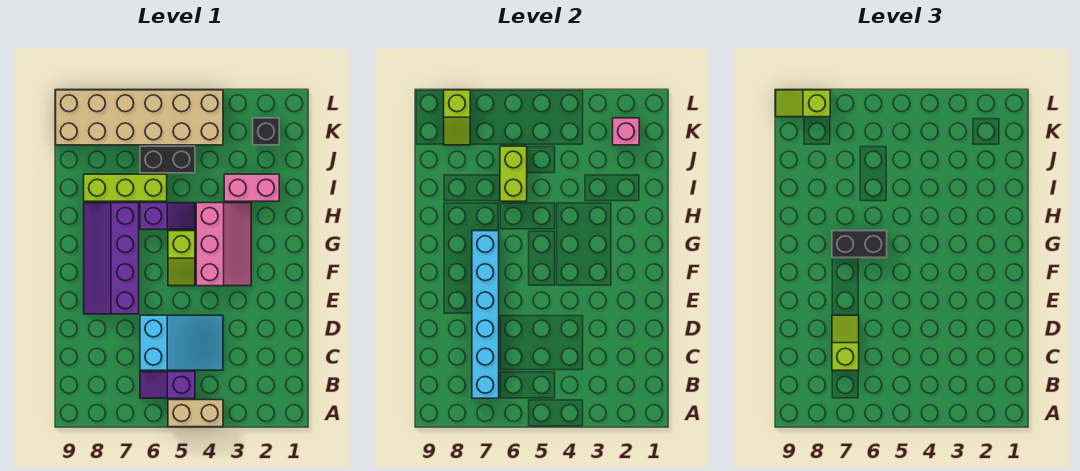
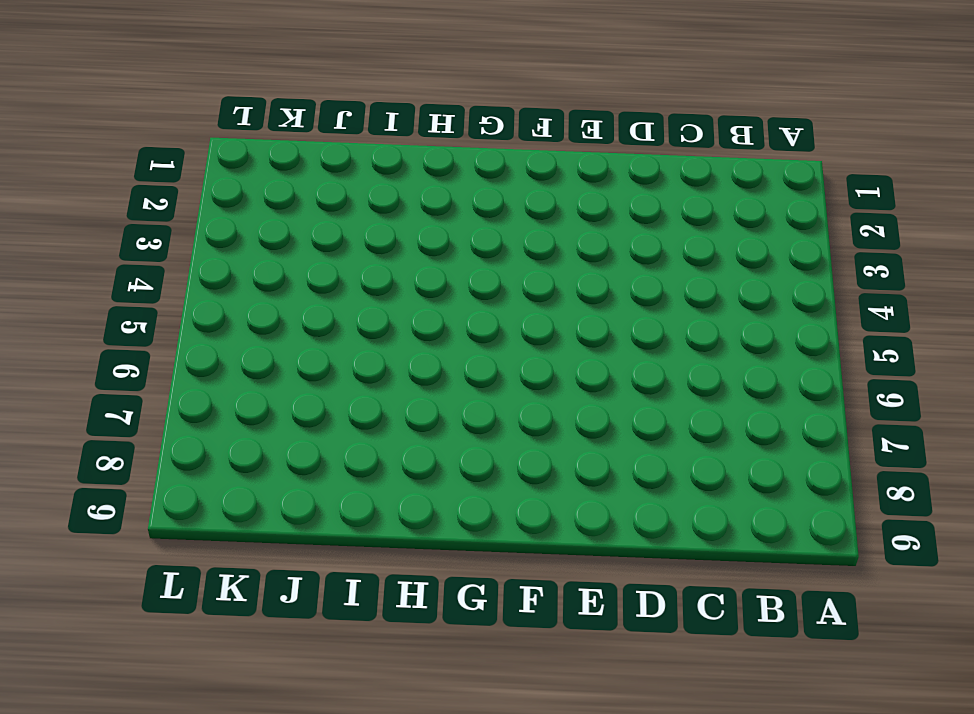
none -> tan brick A4:A5 level 1
none -> purple slope B5:B6 level 1 top 5
none -> cyan slope C4:D6 level 1 top 6

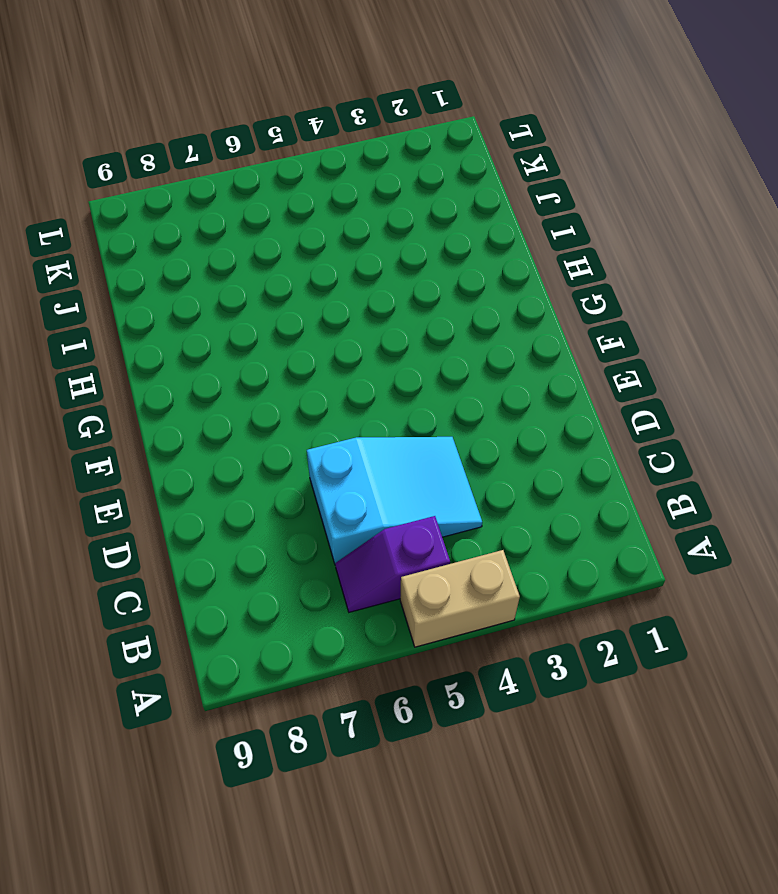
none -> purple slope E7:H8 level 1 top 7
none -> pink slope F3:H4 level 1 top 4
none -> lime slope F5:G5 level 1 top G

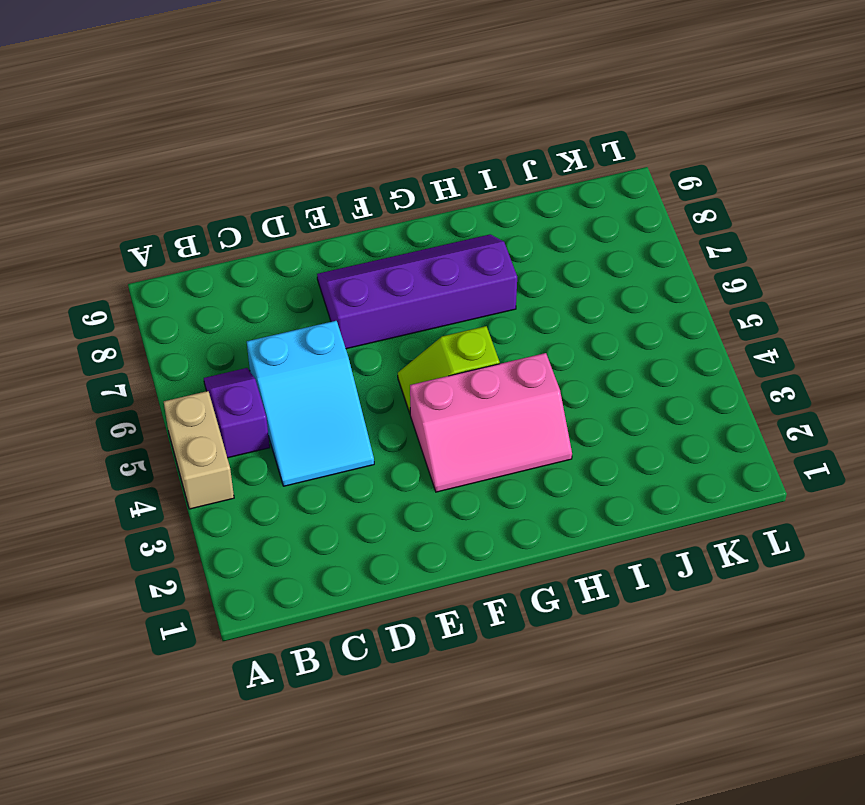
none -> purple slope H5:H6 level 1 top 6
none -> pink brick I2:I3 level 1
none -> lime brick I6:I8 level 1

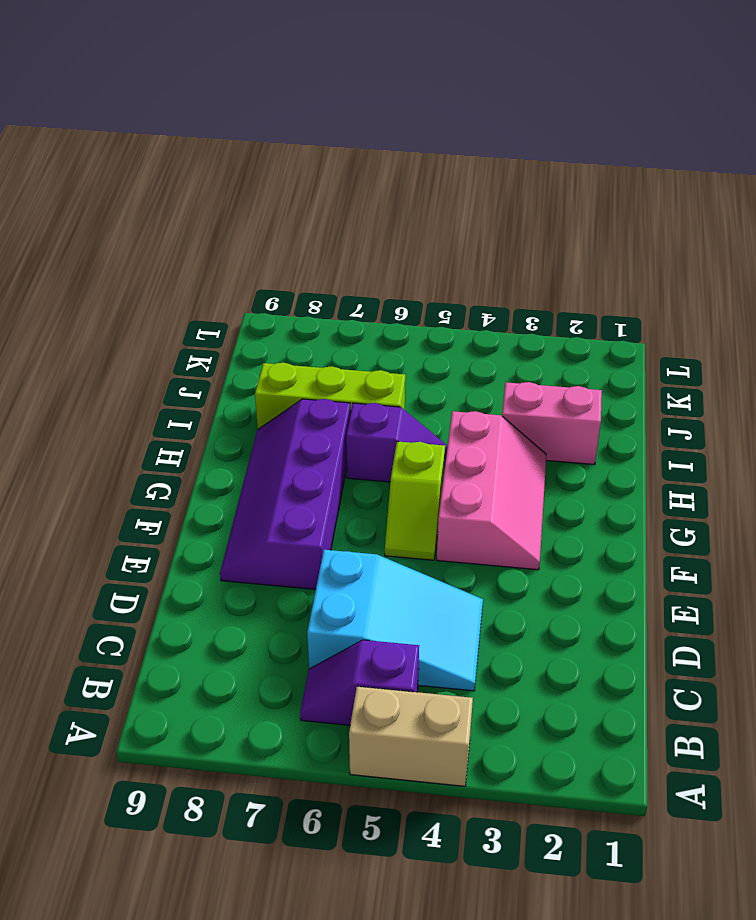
none -> black brick J5:J6 level 1
none -> black brick K2 level 1
none -> tan brick K4:L9 level 1

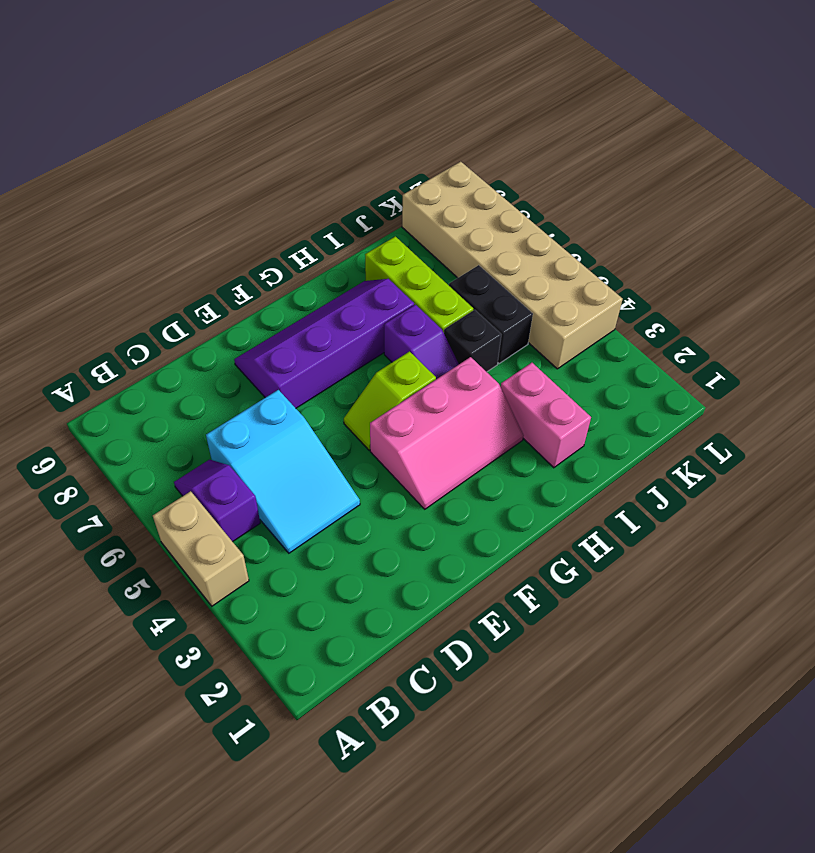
black brick I5 level 1 -> black brick K2 level 1
none -> cyan brick B7:G7 level 2
none -> lime brick I6:J6 level 2
none -> pink brick K2 level 2

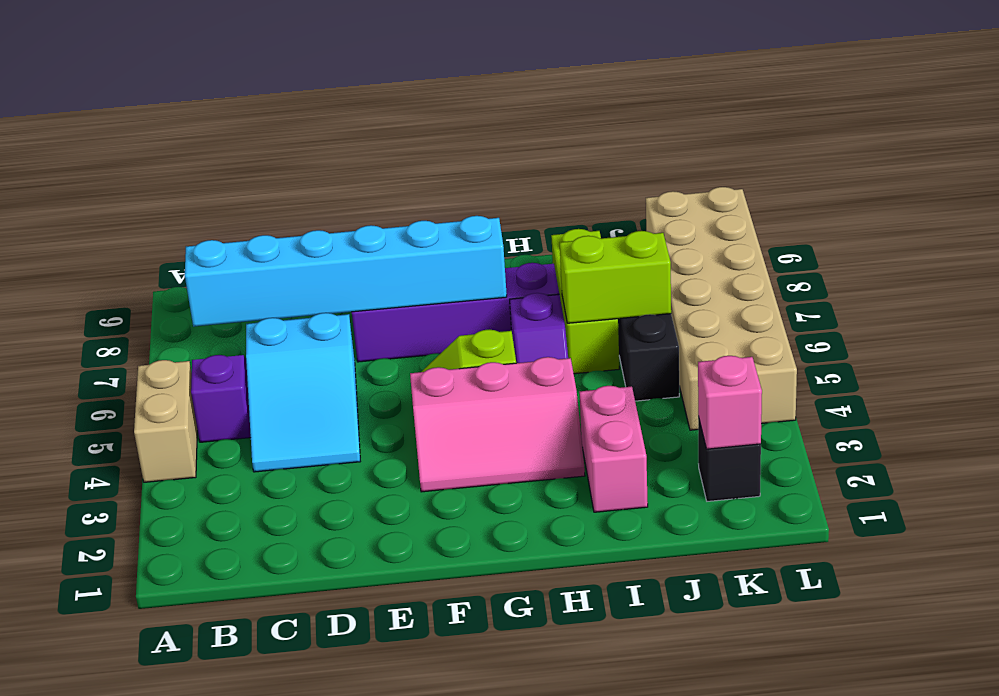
none -> lime slope K8:L8 level 2 top L
none -> lime slope C7:D7 level 3 top C
none -> black brick G6:G7 level 3

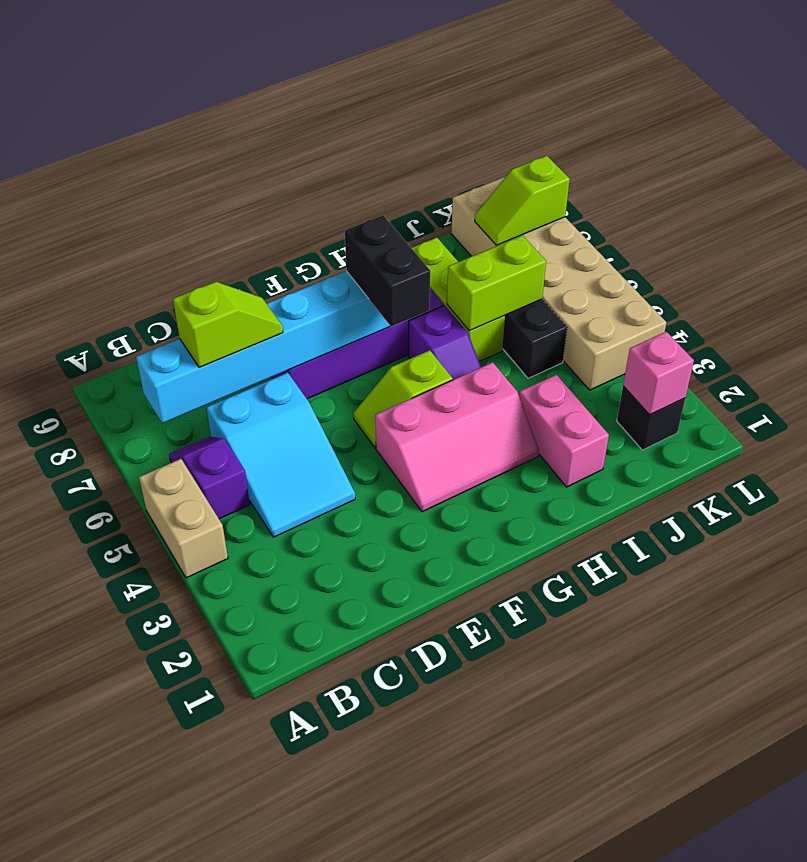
none -> lime slope L8:L9 level 3 top 8

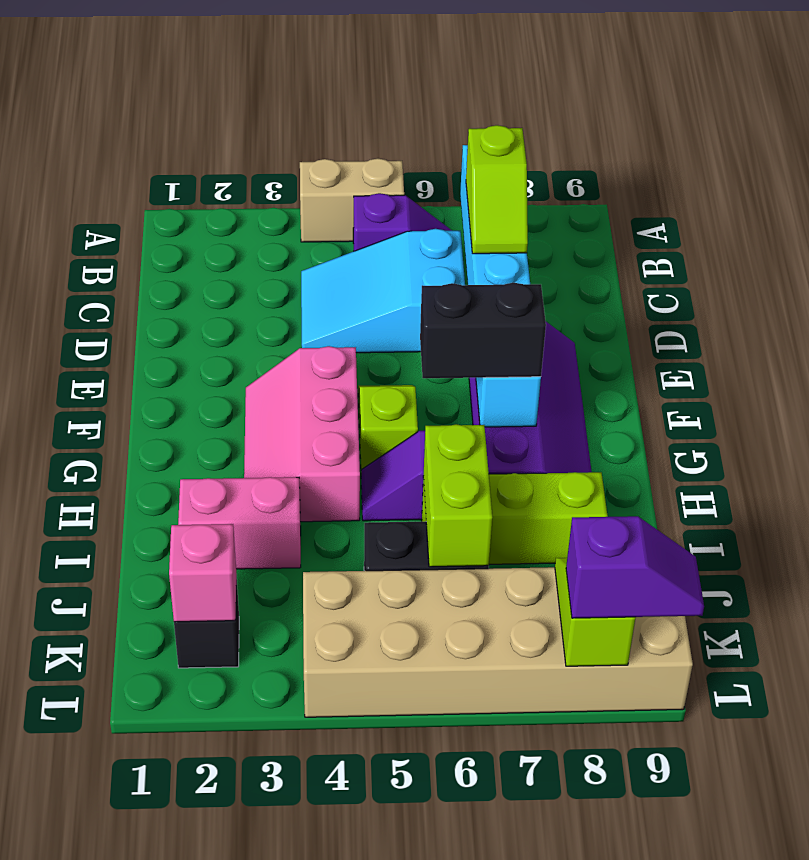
purple slope L8:L9 level 3 top 8 -> lime slope L8:L9 level 3 top 8

